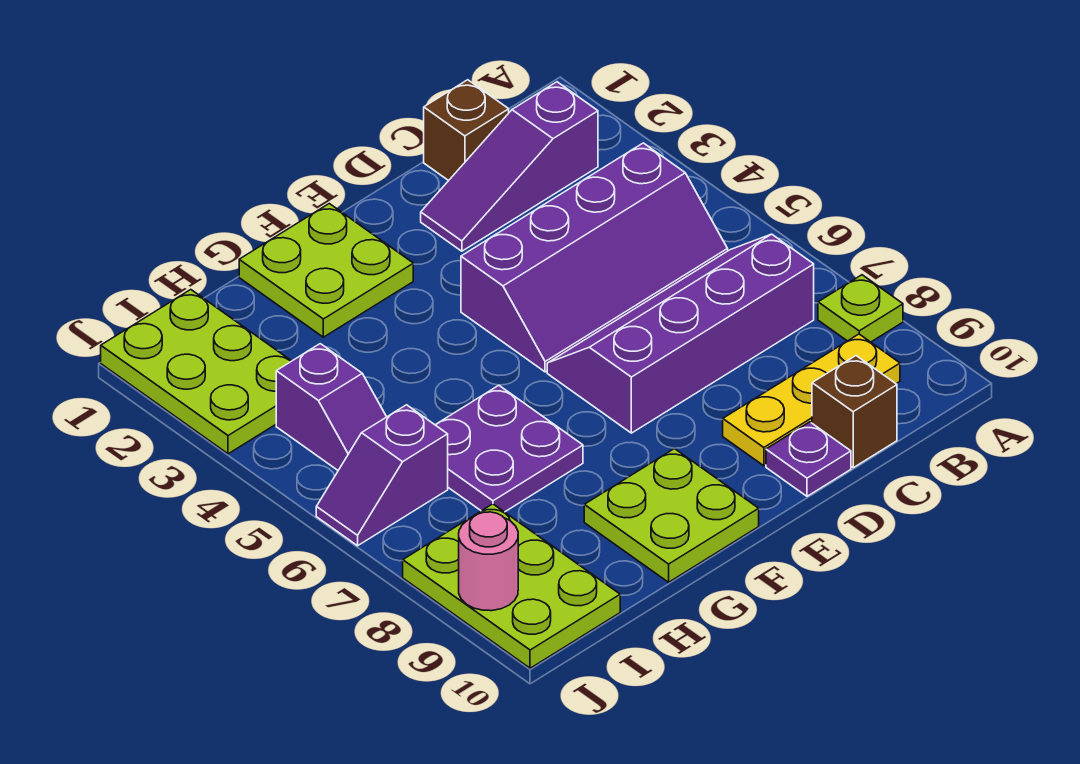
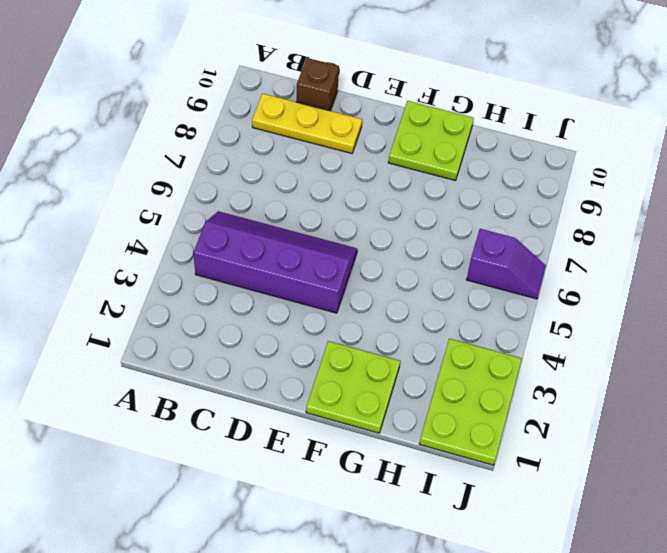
none -> lime plate A8 level 1
none -> purple slope B2:D2 level 1 top B
none -> purple slope B6:E7 level 1 top 7

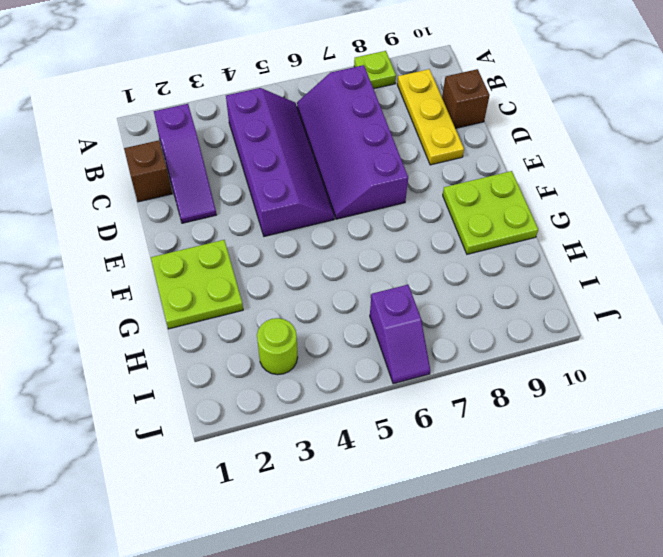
lime round brick I3 level 1 -> lime plate I1:J3 level 1
none -> purple plate D10 level 1
none -> purple plate G6:H7 level 1
none -> purple slope I4:I5 level 1 top 4

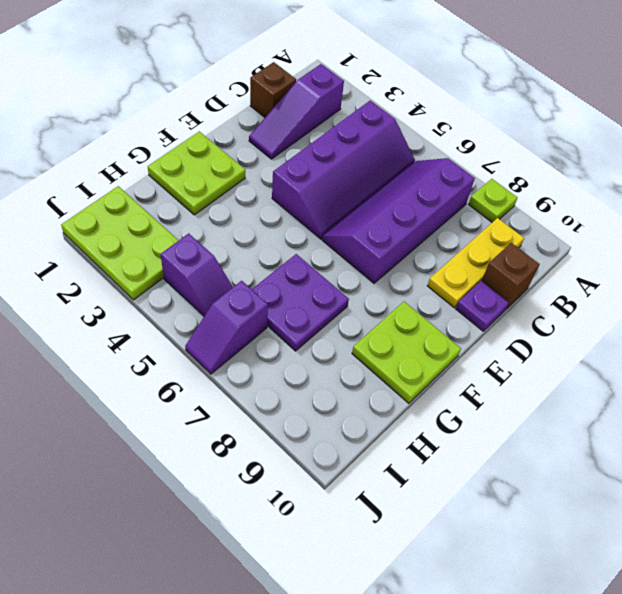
none -> lime plate I8:J10 level 1
none -> pink round brick J9 level 2

